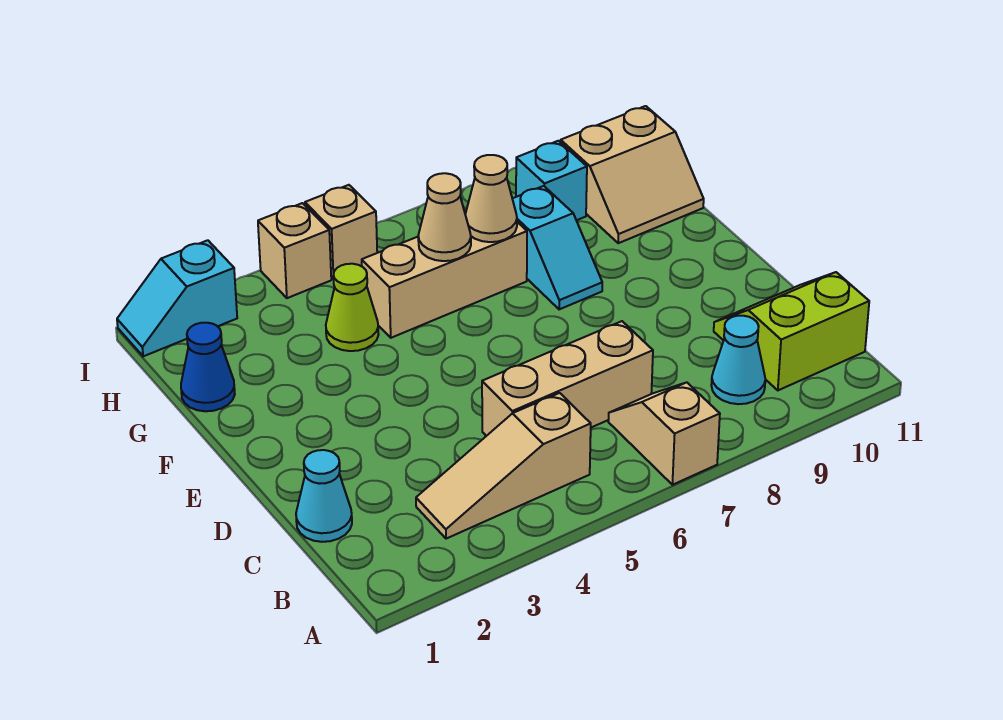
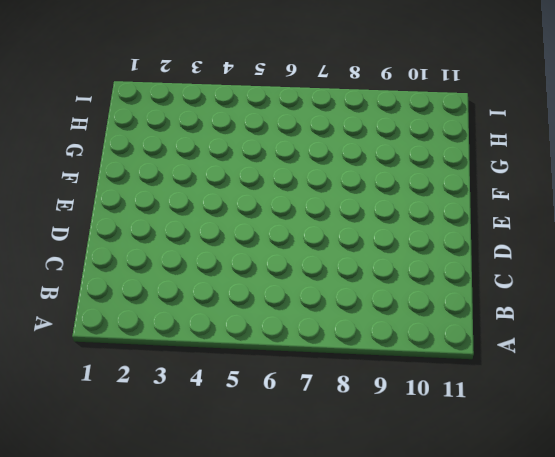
none -> tan slope A7:B7 level 1 top A
none -> tan slope B3:B5 level 1 top 5
none -> cyan cone B9 level 1

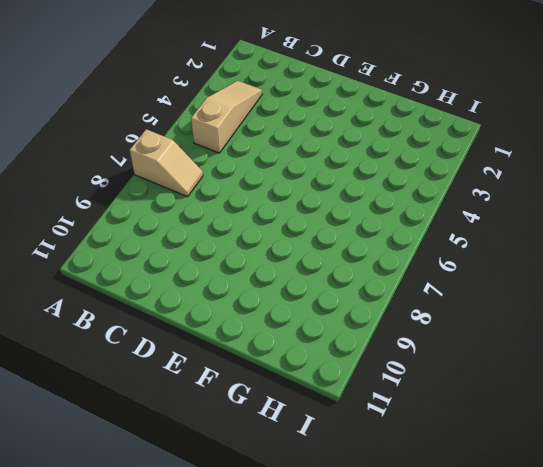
none -> cyan cone B9 level 1
none -> lime slope B10:C11 level 1 top B
none -> cyan cone C1 level 1

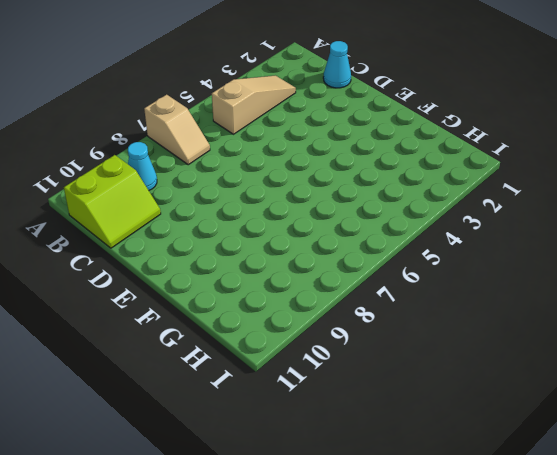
none -> tan brick C5:C7 level 1
none -> cyan slope F8:G8 level 1 top G
none -> blue cone G1 level 1

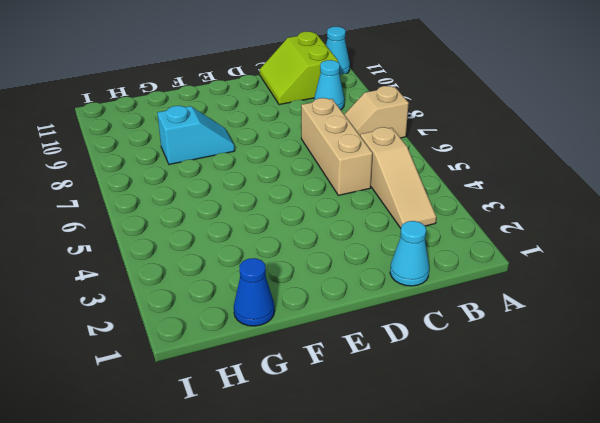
cyan cone A11 level 1 -> none
none -> lime cone G4 level 1
none -> tan brick G5:G7 level 1
none -> tan slope G10:H11 level 1 top H

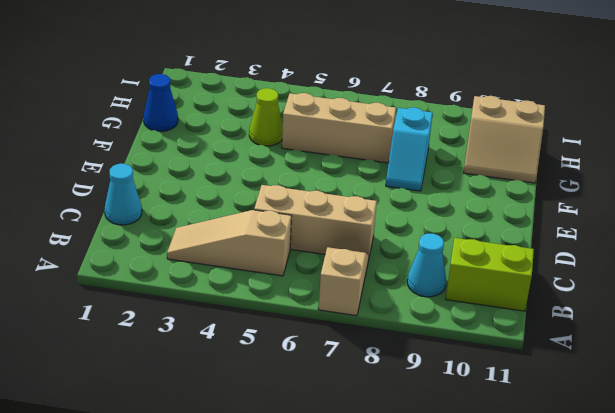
none -> cyan brick H9 level 1
none -> cyan slope I1:I2 level 1 top 2
none -> tan brick I4 level 1

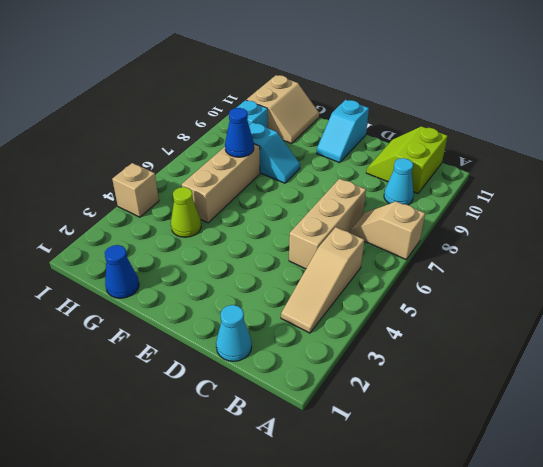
cyan slope E10:E11 level 1 top 11 -> cyan slope I1:I2 level 1 top 2
blue cone G7 level 2 -> tan cone G7 level 2
none -> tan brick I5 level 1
none -> tan cone G6 level 2

